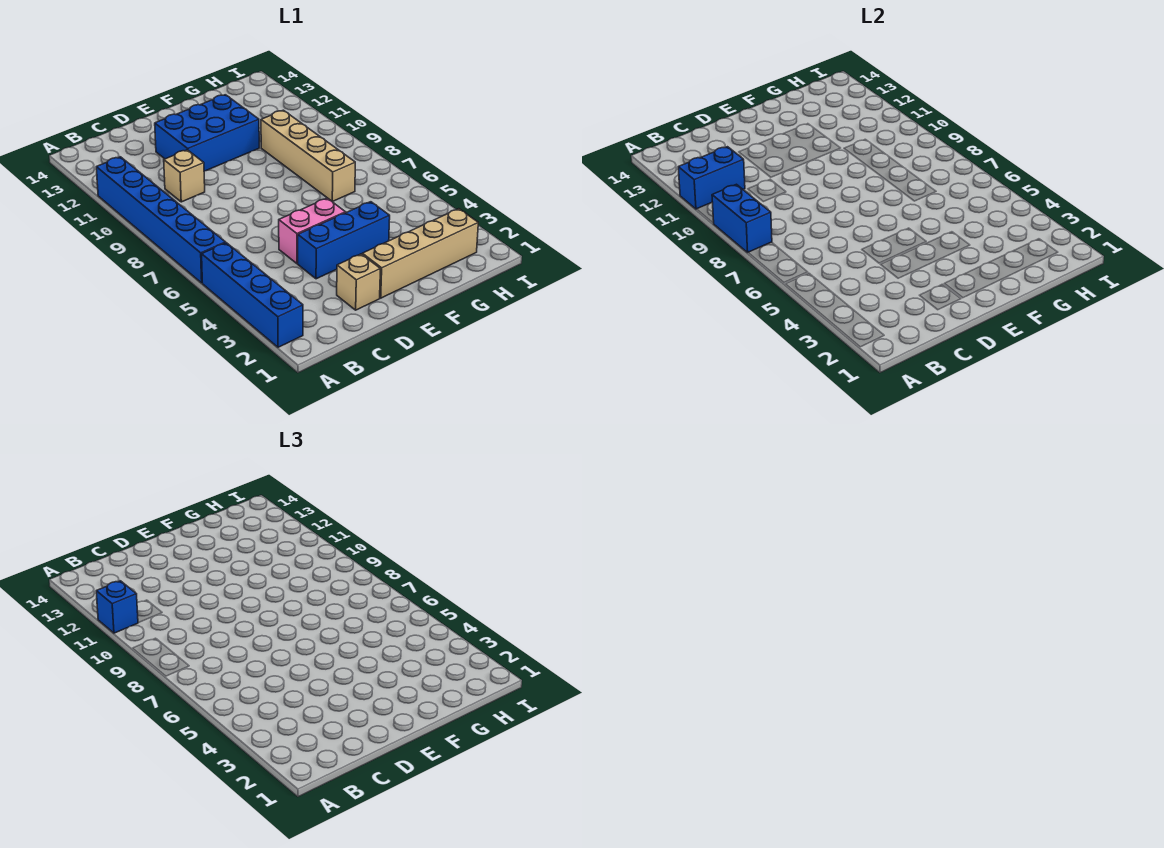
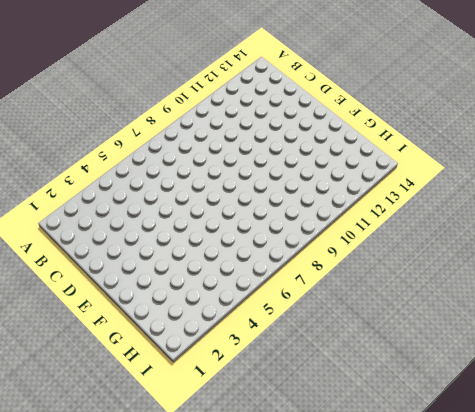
none -> blue brick A2:A5 level 1
none -> blue brick A6:A11 level 1
none -> tan brick C10 level 1

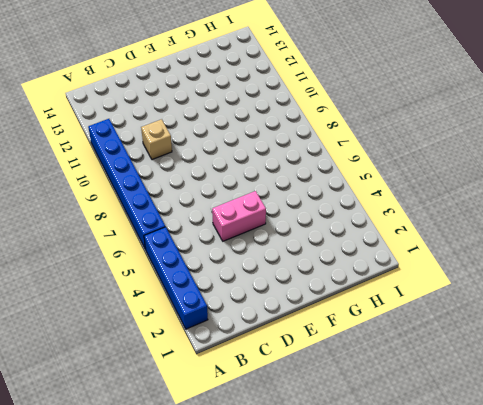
none -> tan brick D2 level 1
none -> blue brick D4:F4 level 1
none -> blue brick D11:F12 level 1

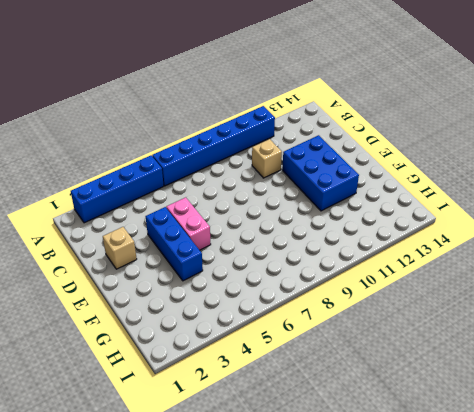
none -> tan brick E2:H2 level 1
none -> tan brick G7:G10 level 1
none -> blue brick A8:A9 level 2

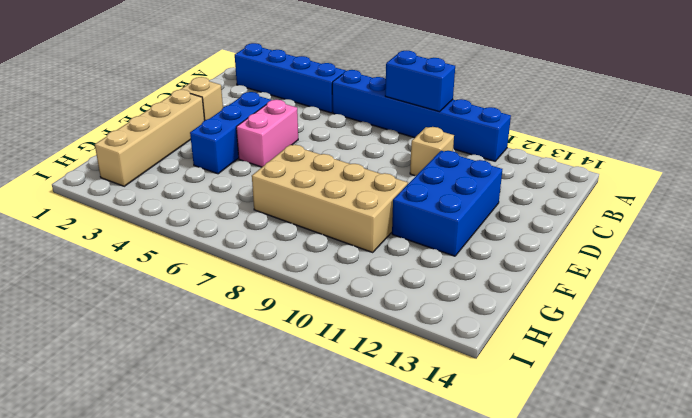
tan brick F7:G10 level 1 -> tan brick G7:G10 level 1
none -> blue brick A11:B11 level 2
none -> blue brick A11 level 3

